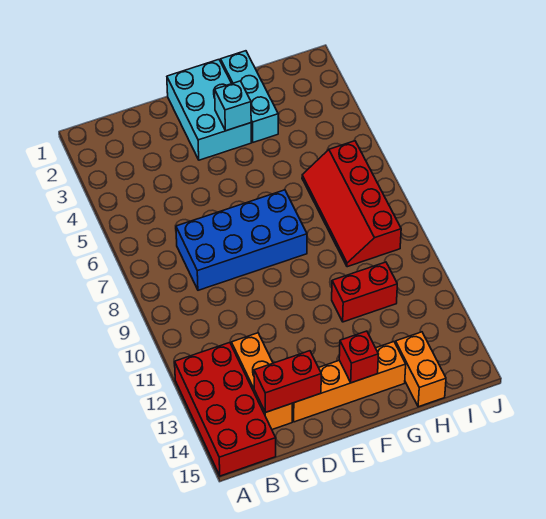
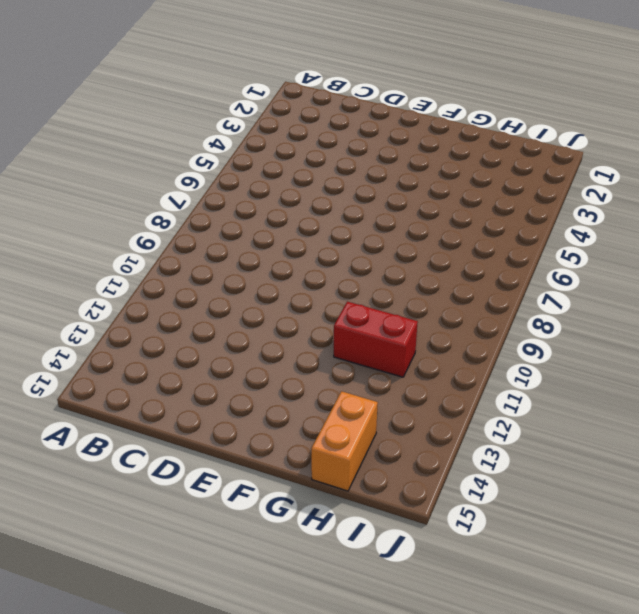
none -> red brick A12:B15 level 1
none -> blue brick C7:F8 level 1
none -> orange brick C12:C14 level 1

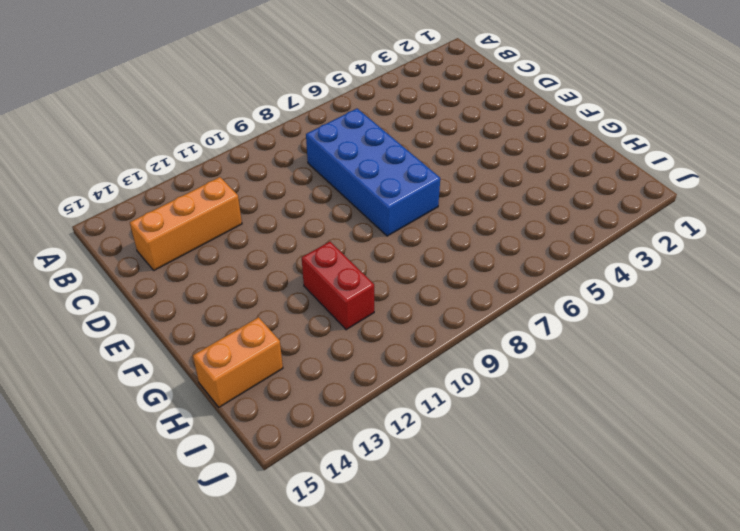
none -> red brick A12:B15 level 1
none -> orange brick D14:G14 level 1
none -> cyan brick E1:F3 level 1

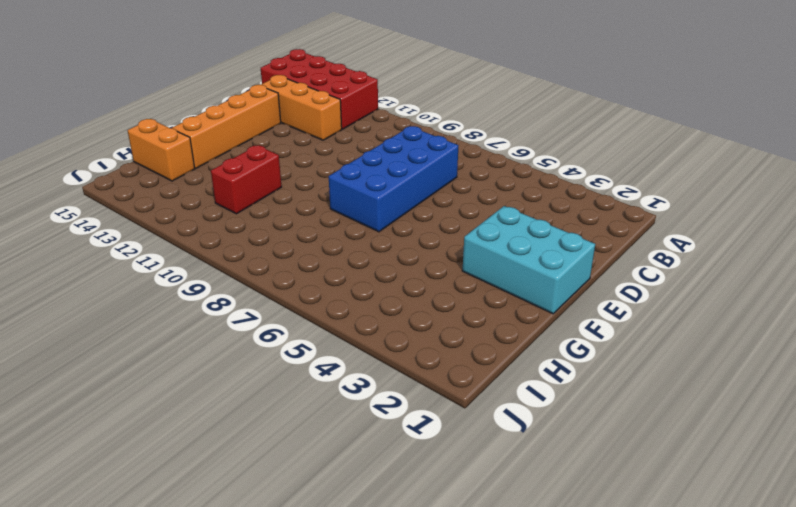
none -> cyan brick G1:G3 level 1
none -> red slope H6:I9 level 1 top I
none -> red brick C14:D14 level 2

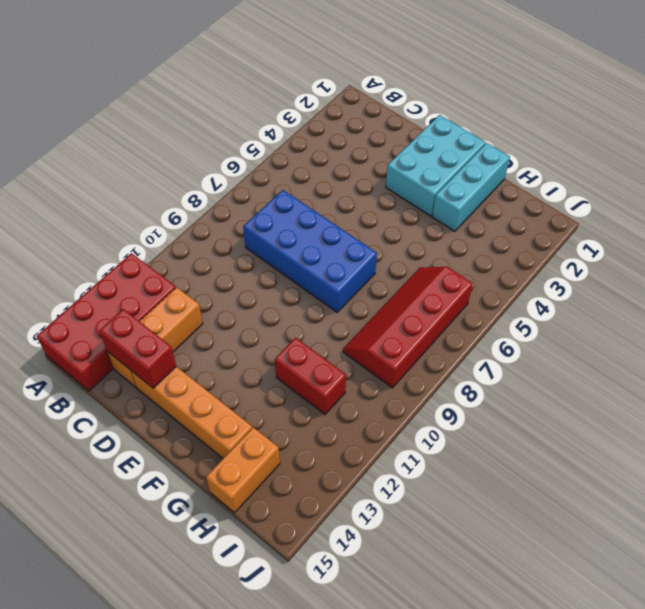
none -> cyan brick F3 level 2
none -> red brick F14 level 2

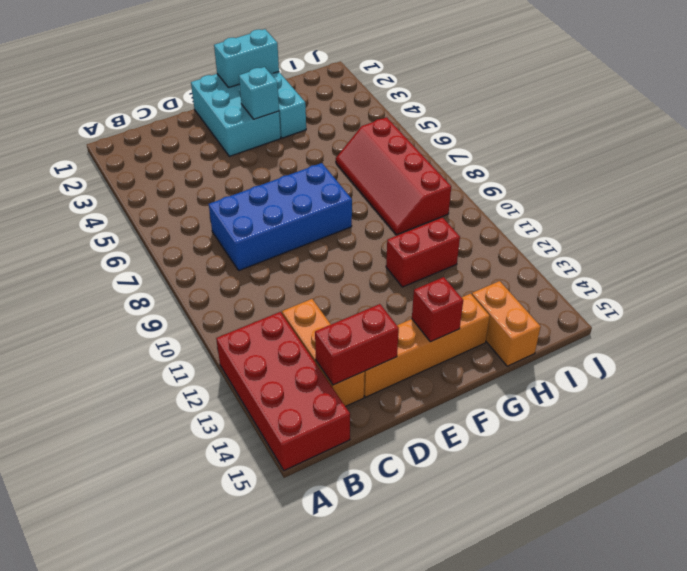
cyan brick F1:G1 level 2 -> none

